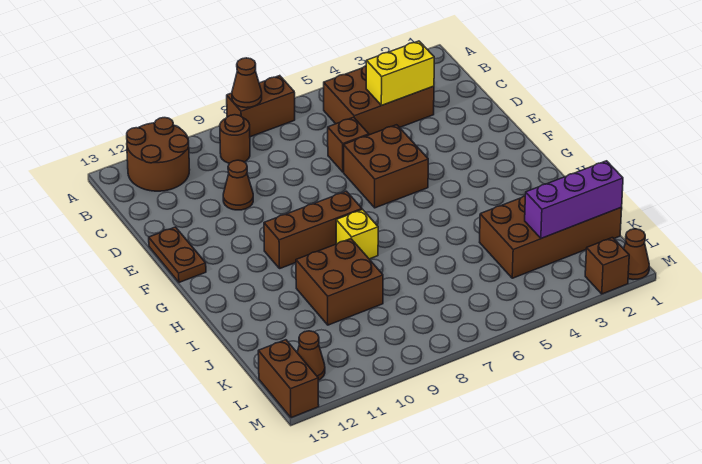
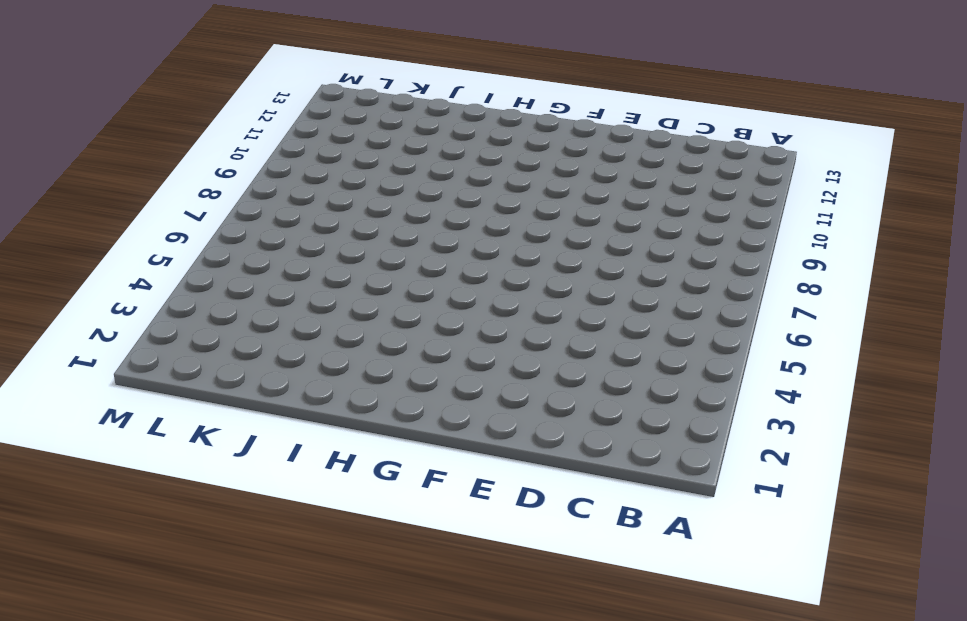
none -> brown brick A7:A8 level 1
none -> brown round brick A11:B12 level 1
none -> brown brick B3:C5 level 1

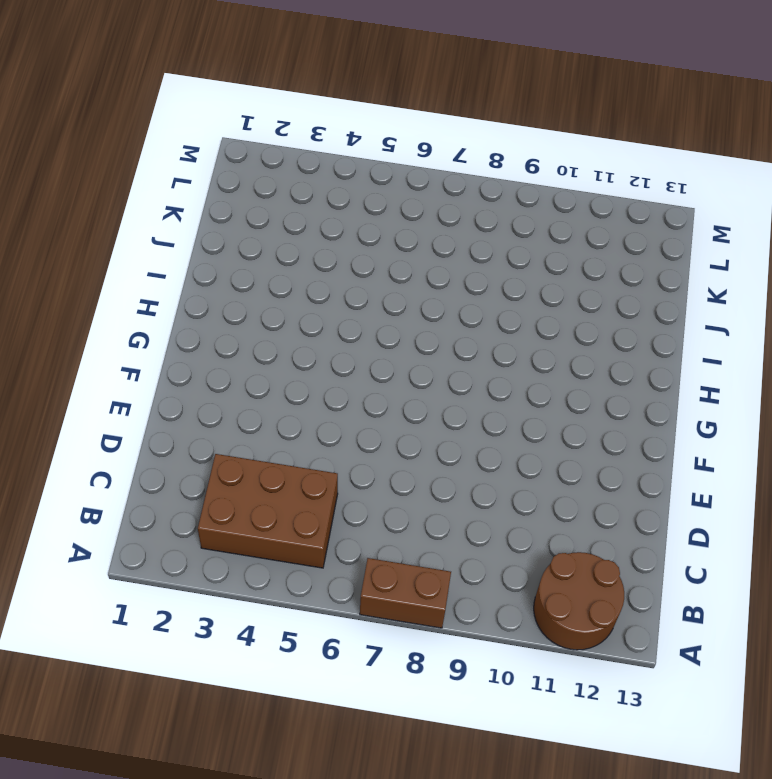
none -> brown round brick B9 level 1
none -> brown brick D6 level 1
none -> brown cone D10 level 1

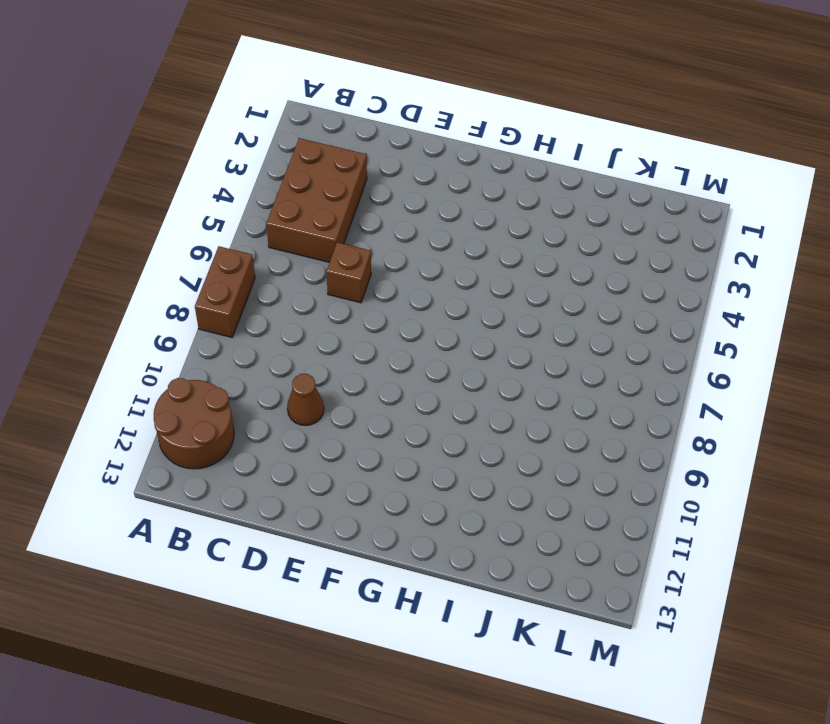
none -> brown round brick B9 level 1
none -> brown brick E5:F6 level 1
none -> brown plate E13:F13 level 1

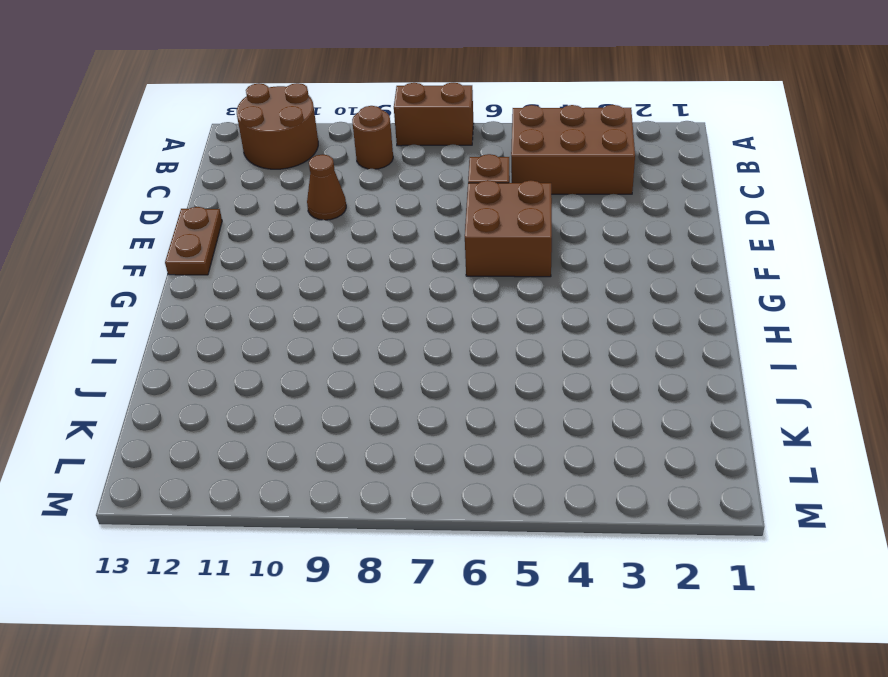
none -> brown brick G8:G10 level 1
none -> yellow brick H8 level 1
none -> brown brick I9:J10 level 1

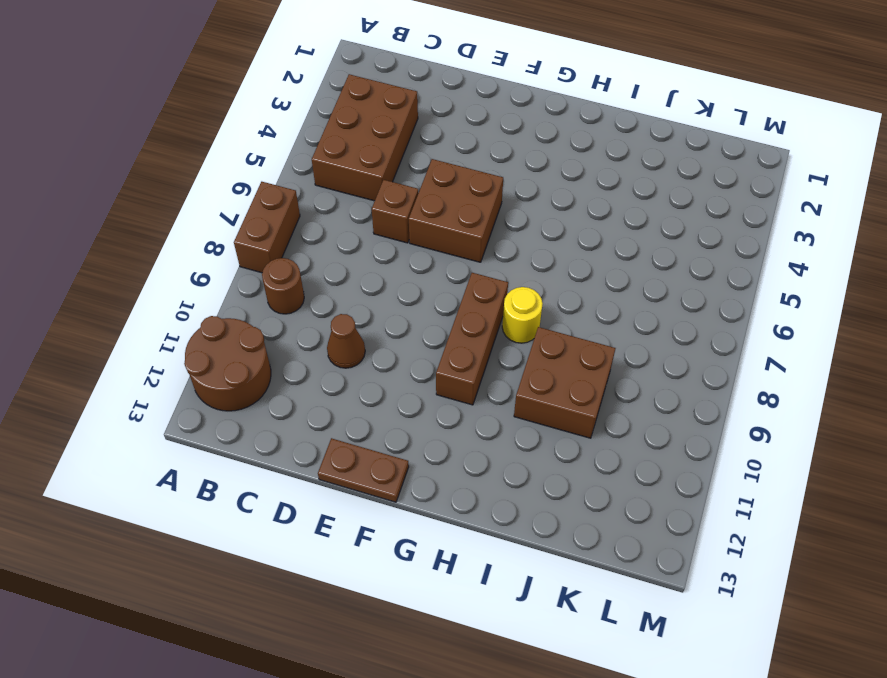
yellow round brick H8 level 1 -> yellow brick H8 level 1
none -> brown brick J1:K4 level 1
none -> brown cone L12 level 1
none -> brown brick L13:M13 level 1

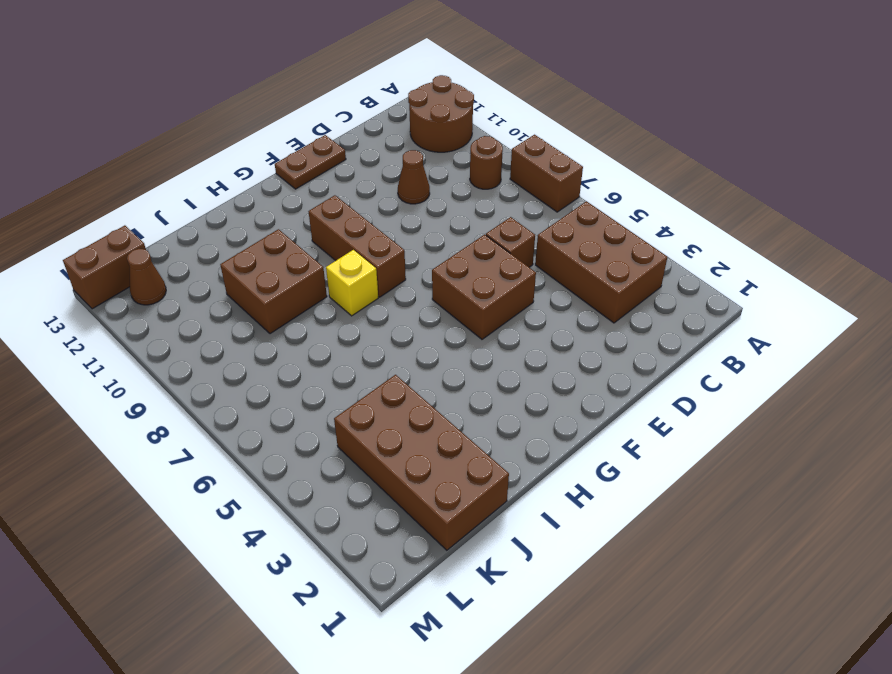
none -> brown cone M1 level 1
none -> brown brick M2 level 1
none -> brown cone A8 level 2

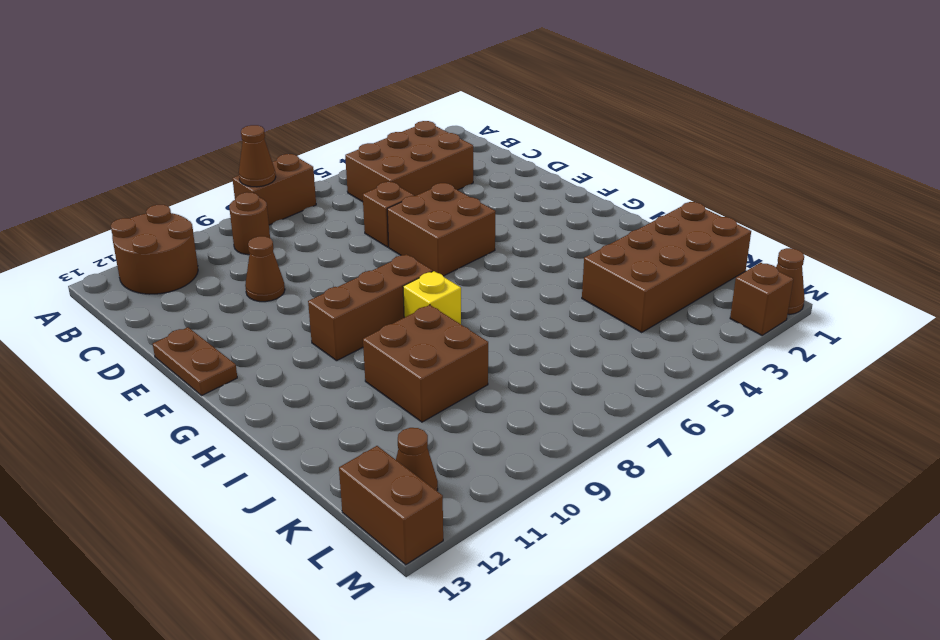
none -> yellow brick C3:C4 level 2
none -> purple brick K1:K3 level 2

